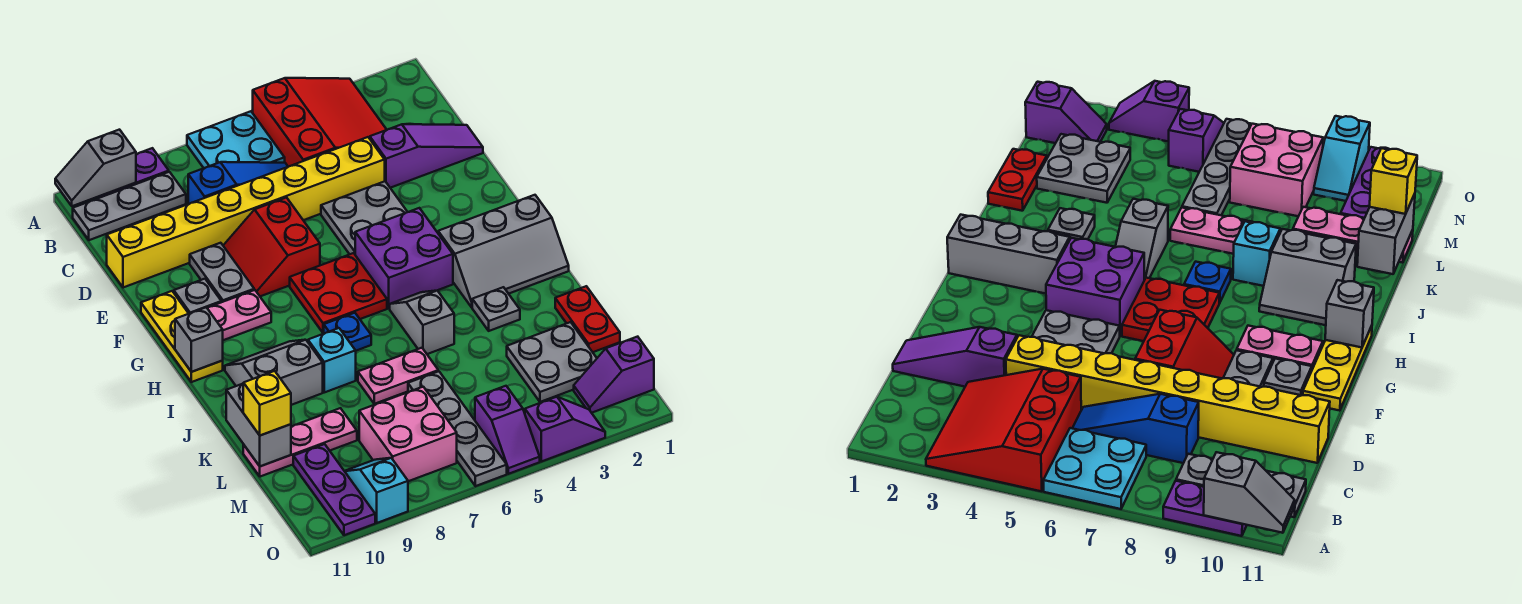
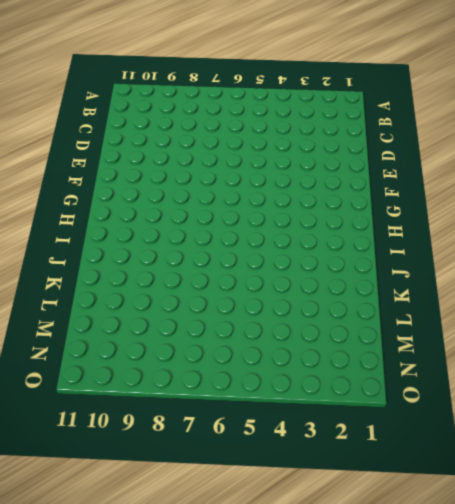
none -> red slope A3:C5 level 1 top 5
none -> cyan plate A6:B7 level 1
none -> purple plate A9:A10 level 1
none -> grey plate B9:B11 level 1

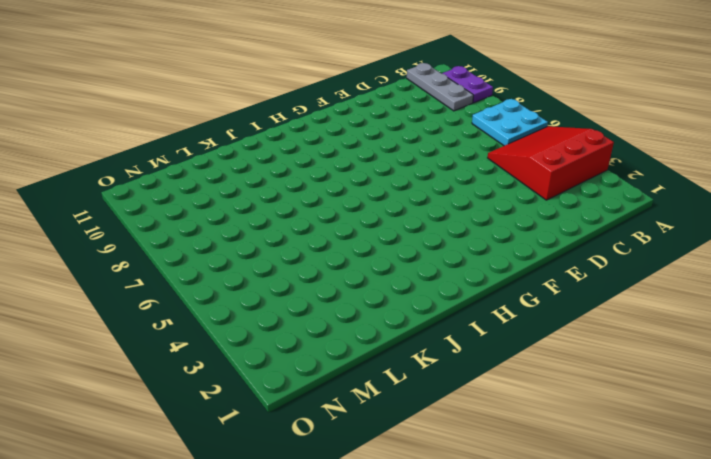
red slope A3:C5 level 1 top 3 -> red slope A3:C5 level 1 top 5
none -> blue slope C6:C8 level 1 top 8
none -> purple slope D1:D3 level 1 top 3
none -> yellow brick D4:D11 level 1
none -> grey plate E4:F5 level 1

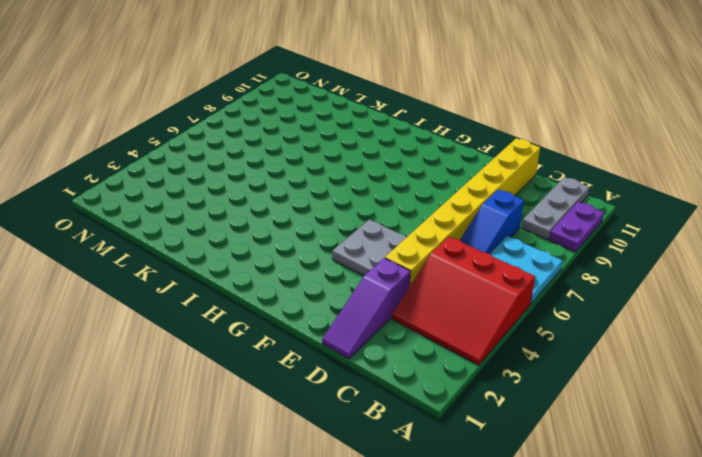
none -> red slope E7:F8 level 1 top 7
none -> grey plate E9:F9 level 1
none -> grey plate F10 level 1
none -> yellow plate F11:H11 level 1

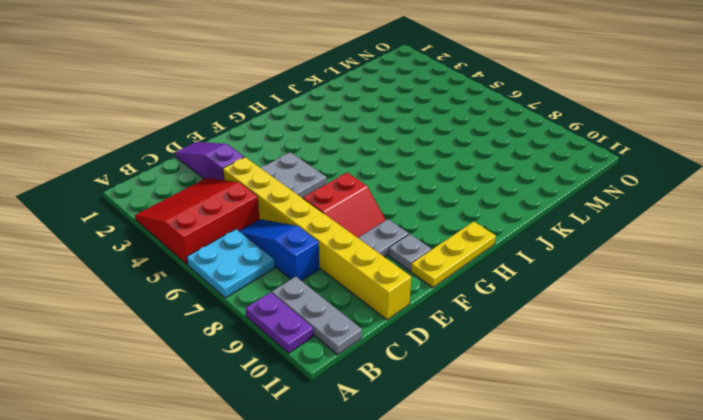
none -> purple brick G4:H5 level 1
none -> red plate G6:H7 level 1
none -> pink plate G9:G10 level 1
none -> grey slope H1:I3 level 1 top H

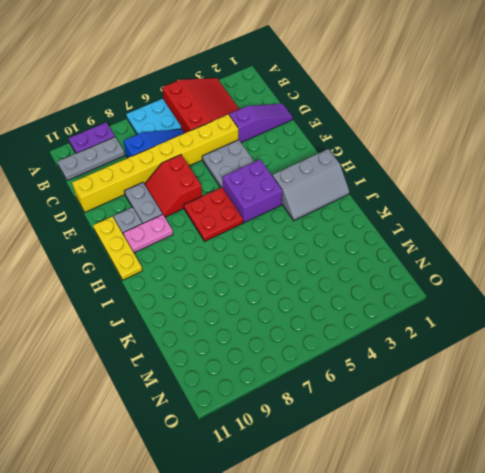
none -> grey slope I5:J5 level 1 top J
none -> blue plate I7 level 1
none -> grey slope I9:J10 level 1 top J
none -> grey plate J3 level 1

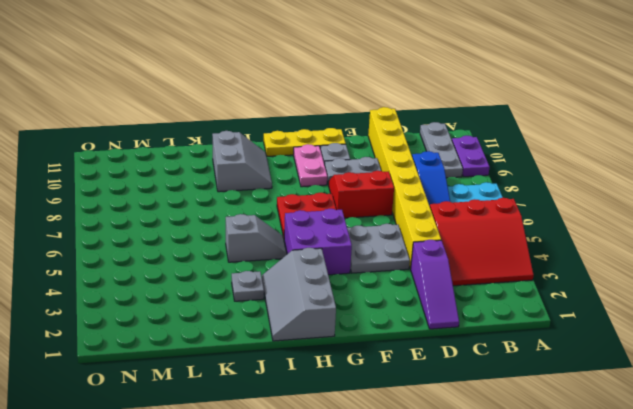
none -> blue plate I7 level 1
none -> cyan brick J8 level 1
none -> red plate K1:L1 level 1
none -> pink plate K6:K7 level 1

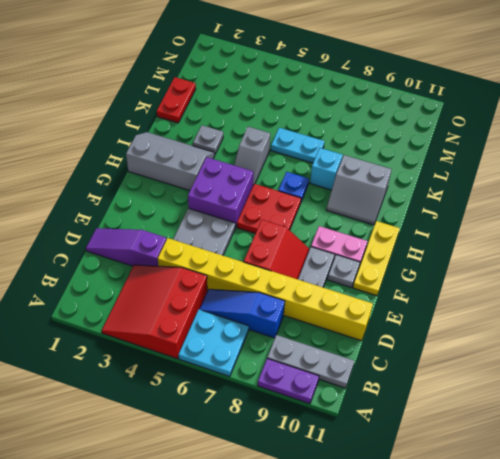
cyan plate K6:K7 level 1 -> pink plate K6:K7 level 1
none -> grey plate L2:M3 level 1
none -> grey plate L6:O6 level 1
none -> pink plate L9:L11 level 1
none -> pink brick M7:N8 level 1

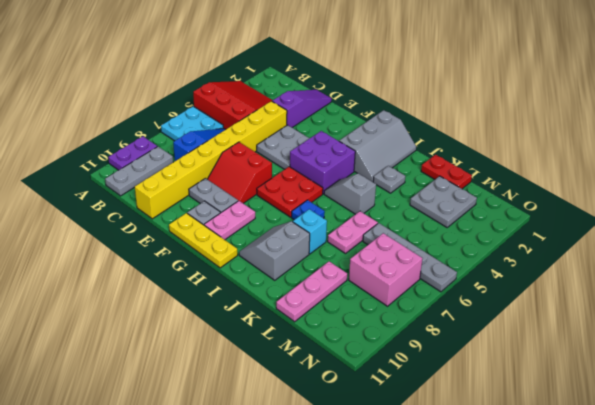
none -> purple plate M10:O10 level 1
none -> purple slope N1:N2 level 1 top 1
none -> purple slope N5:O5 level 1 top N
none -> cyan slope N9:O9 level 1 top O

